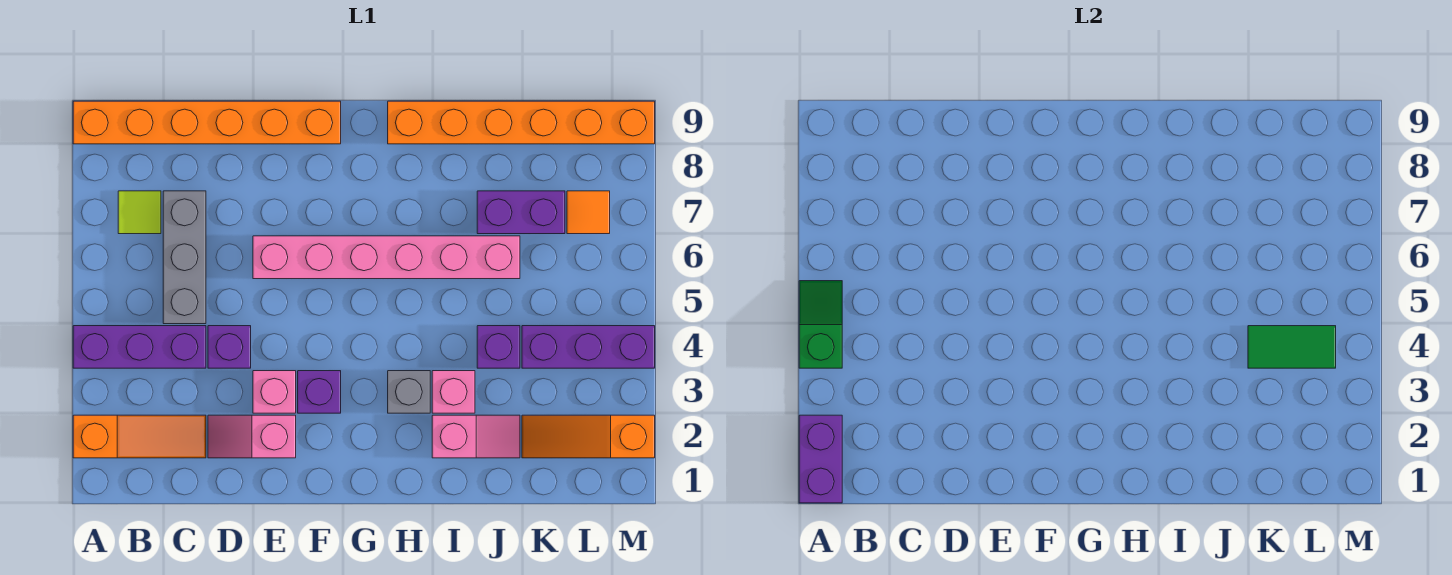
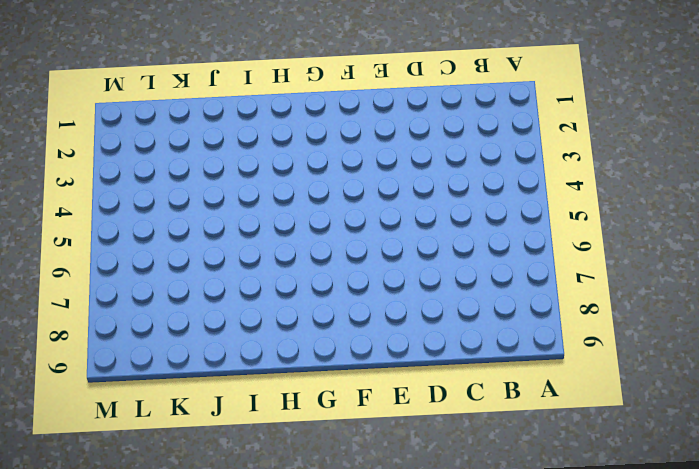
none -> orange slope A2:C2 level 1 top A
none -> purple brick A4:C4 level 1
none -> orange brick A9:F9 level 1

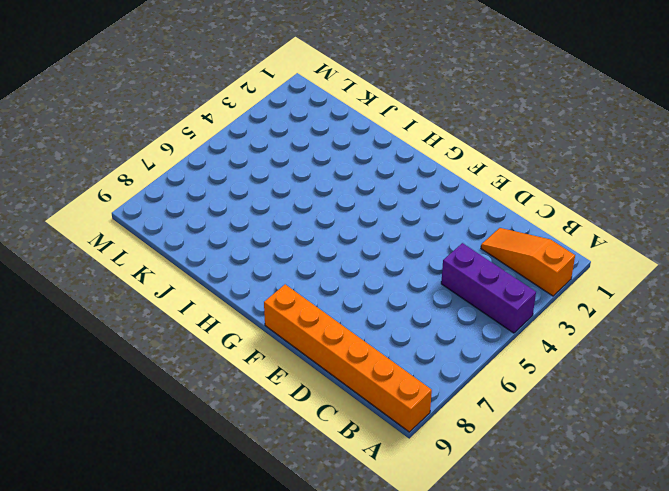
none -> lime tile B7 level 1
none -> grey brick C5:C7 level 1
none -> pink slope D2:E2 level 1 top E

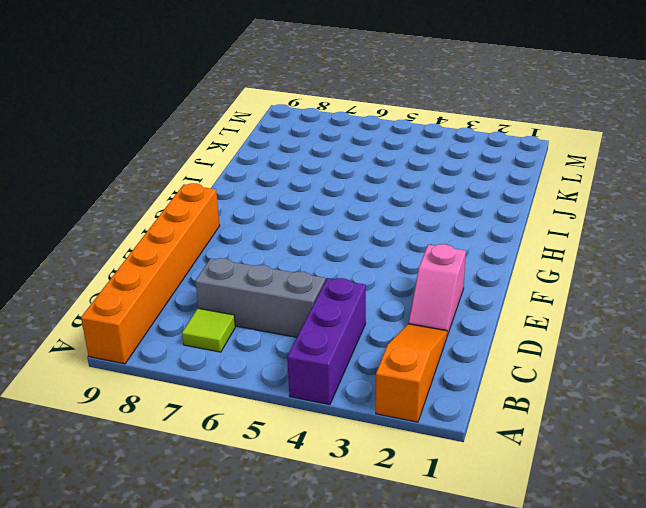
none -> purple brick D4 level 1
none -> pink brick E3 level 1
none -> pink brick E6:J6 level 1

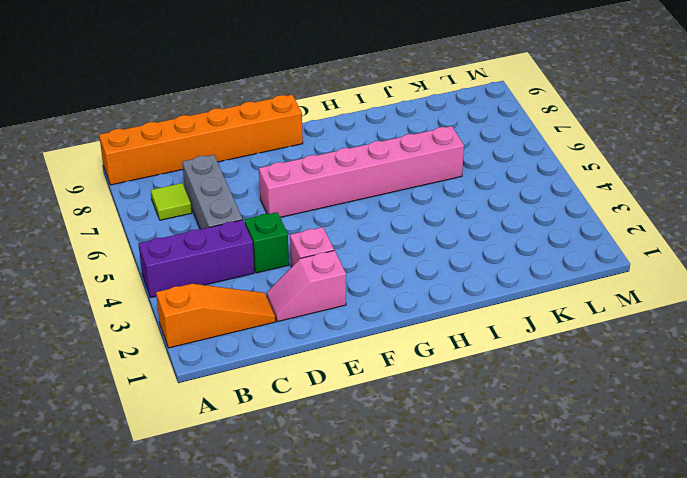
green brick D4 level 1 -> purple brick D4 level 1
none -> purple brick F3 level 1
none -> grey brick H3 level 1
none -> orange brick H9:M9 level 1

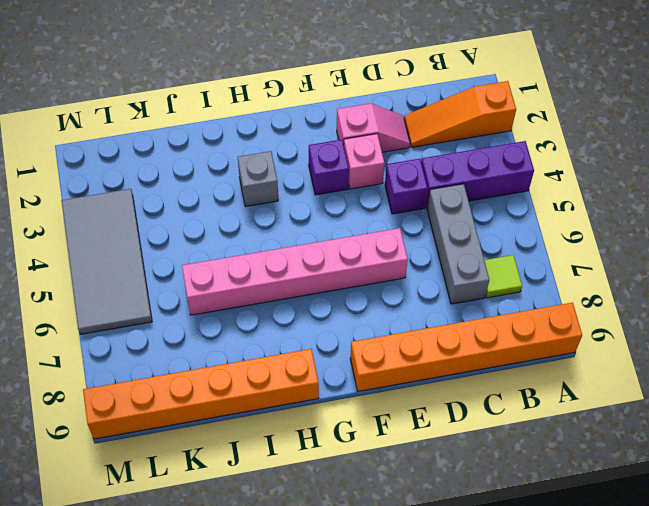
grey tile L3:M6 level 1 -> purple brick K4:M4 level 1
none -> pink slope I2:J2 level 1 top I
none -> pink brick I3 level 1
none -> purple brick J4 level 1

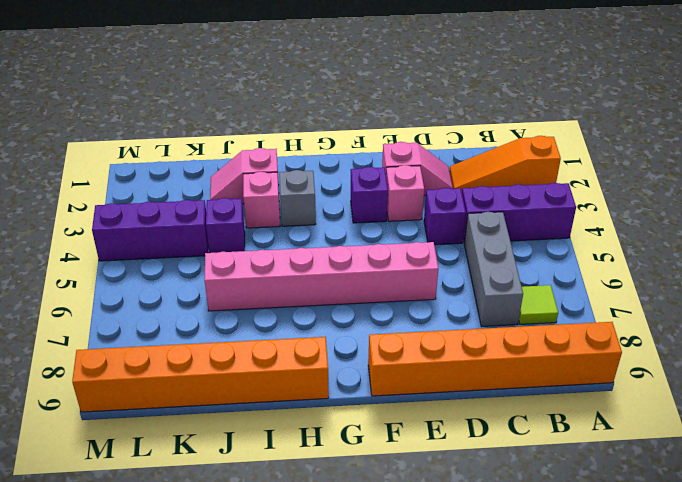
none -> purple brick J7:K7 level 1
none -> orange slope K2:M2 level 1 top M
none -> orange tile L7 level 1

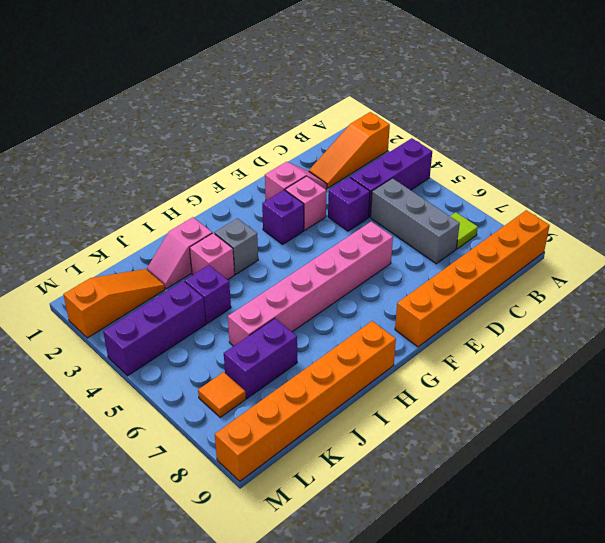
none -> purple brick A1:A2 level 2
none -> green slope A4:A5 level 2 top 4
none -> green tile K4:L4 level 2

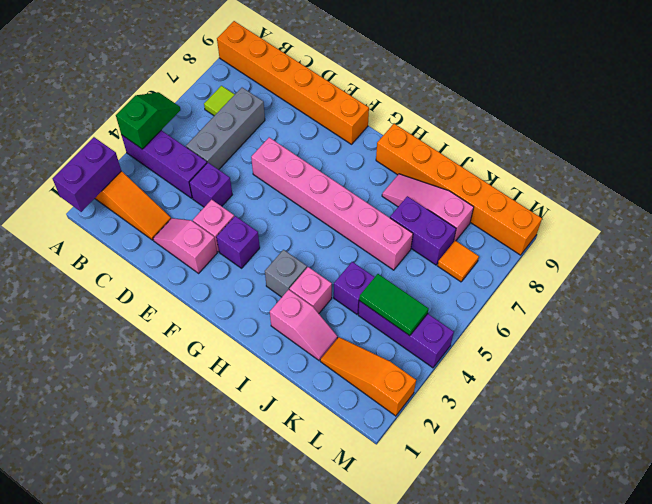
pink slope I8:K8 level 1 top K -> none

